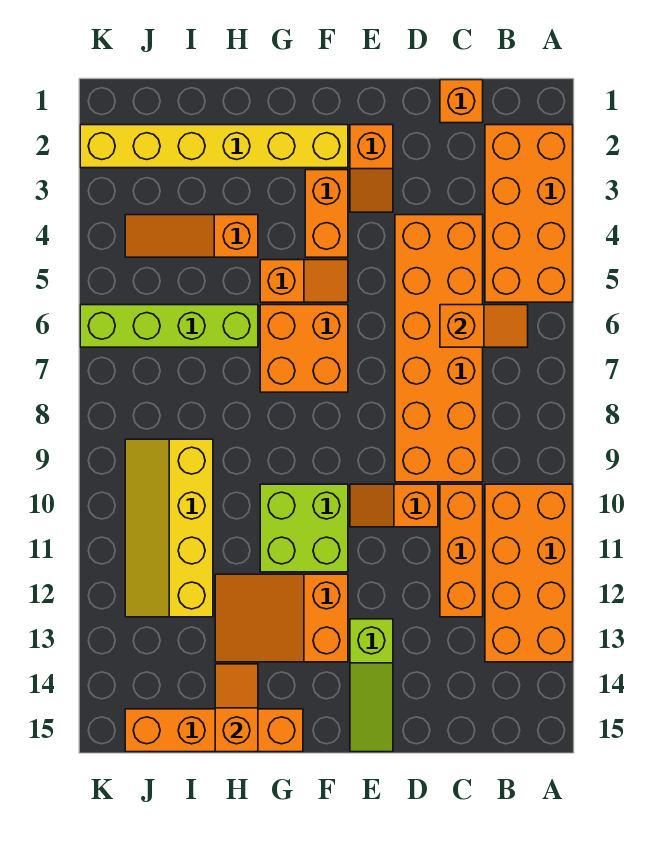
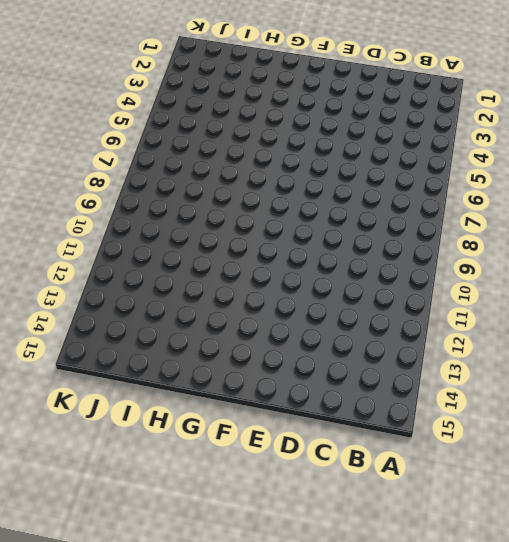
none -> orange brick A2:B5 level 1
none -> orange brick A10:B13 level 1
none -> orange brick C1 level 1

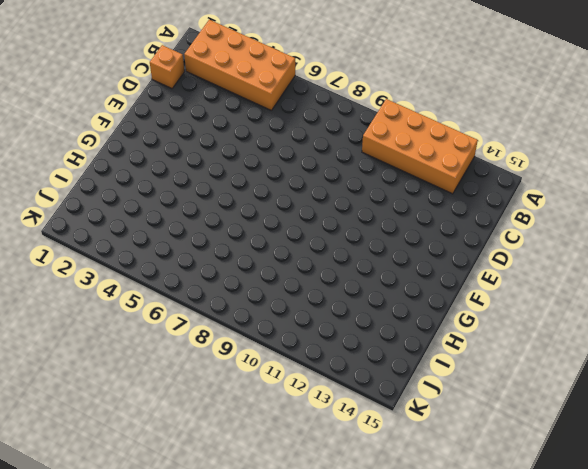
none -> orange brick C4:D9 level 1
none -> orange brick C10:C12 level 1
none -> orange slope D10:E10 level 1 top D

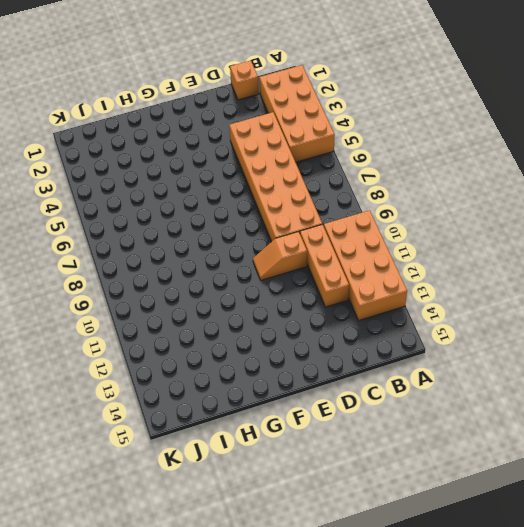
none -> orange slope E2:E3 level 1 top 2
none -> lime slope E13:E15 level 1 top 13
none -> yellow brick F2:K2 level 1

